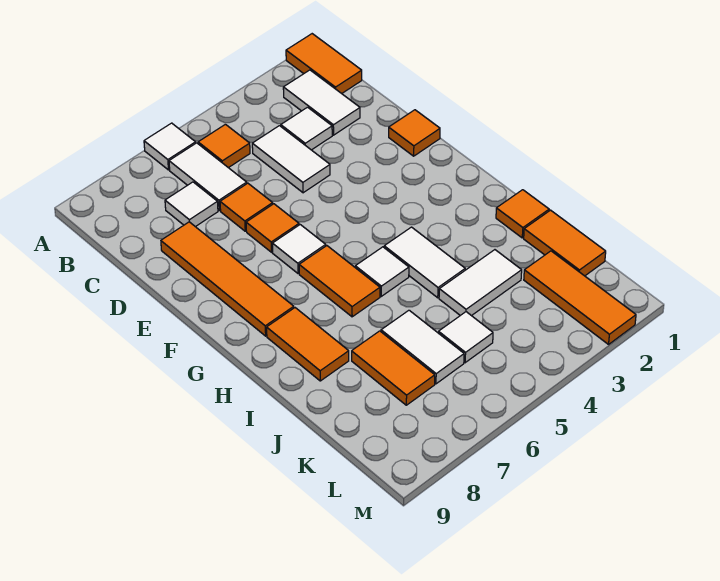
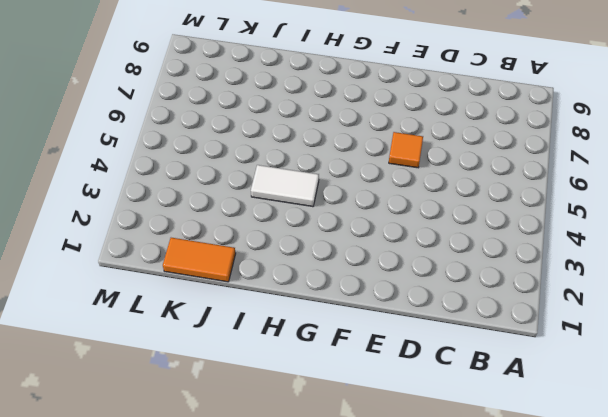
none -> orange tile A1:B1 level 1
none -> white tile A6 level 1
none -> white tile B2:C2 level 1

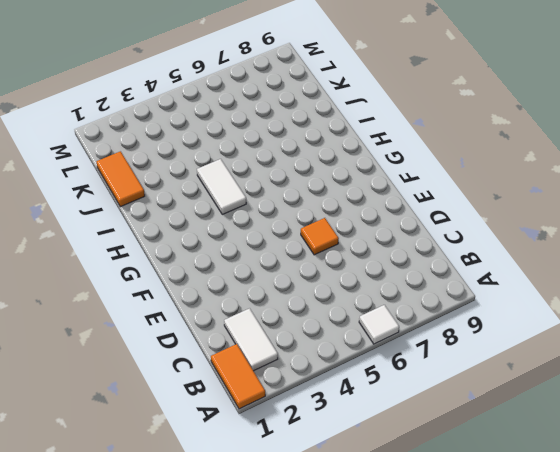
none -> orange tile B5 level 1
none -> white tile B6:C6 level 1
none -> white tile C3 level 1

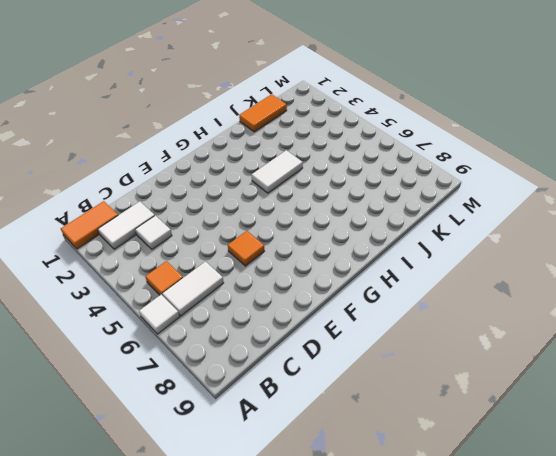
none -> white tile C4:D4 level 1
none -> white tile C7 level 1
none -> orange tile D6 level 1

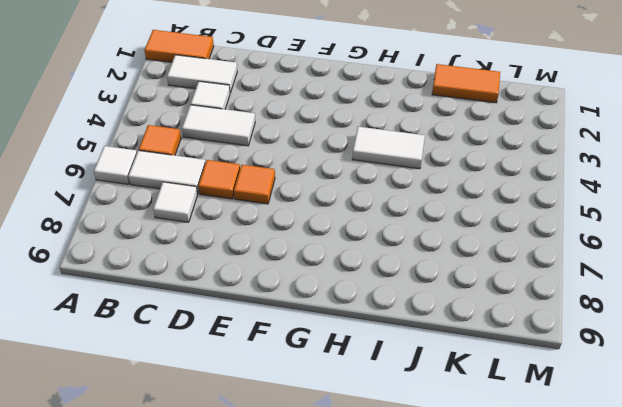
none -> orange tile D8:G8 level 1
none -> orange tile E1 level 1
none -> white tile F6 level 1

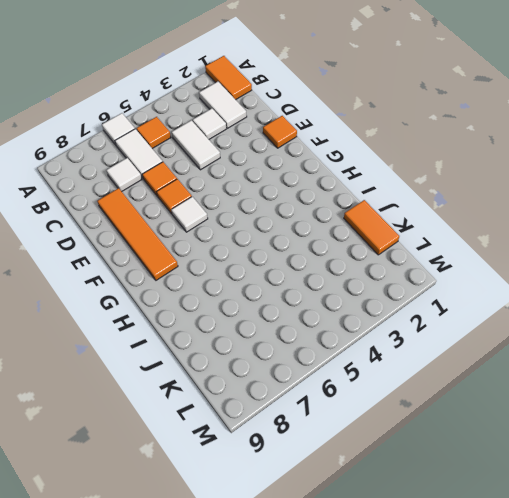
none -> orange tile G6:H6 level 1
none -> white tile H4:I4 level 1
none -> white tile H5 level 1

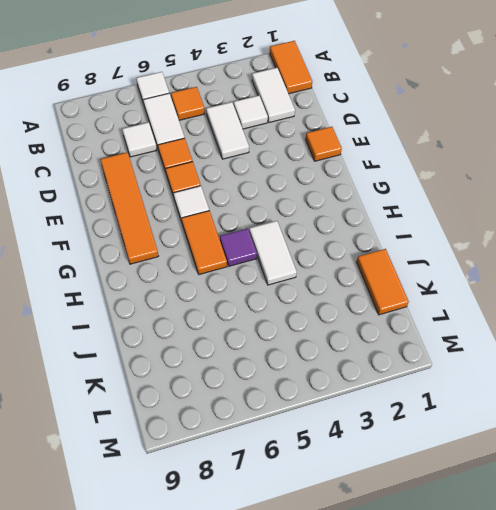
purple tile H5 level 1 -> white tile H5 level 1
none -> orange tile H8:I8 level 1
none -> orange tile I1 level 1
none -> white tile J3:J4 level 1

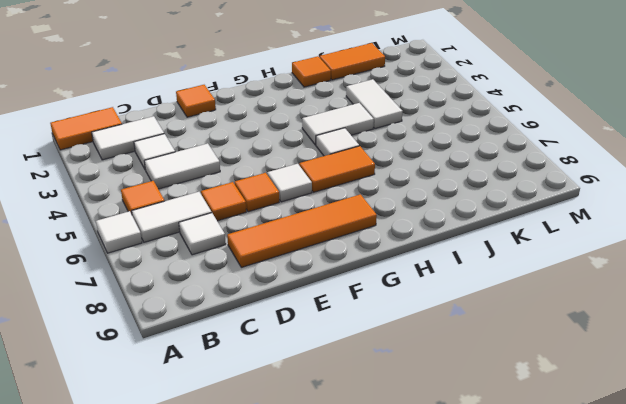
none -> orange tile H8:I8 level 1
none -> white tile J6:K6 level 1
none -> orange tile J7:K7 level 1

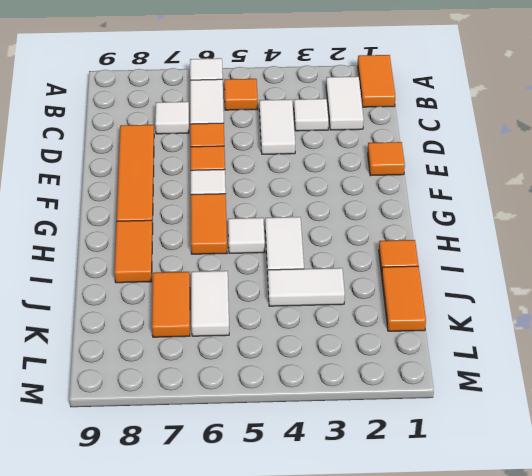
none -> orange tile K2:M2 level 1
none -> white tile K5 level 1

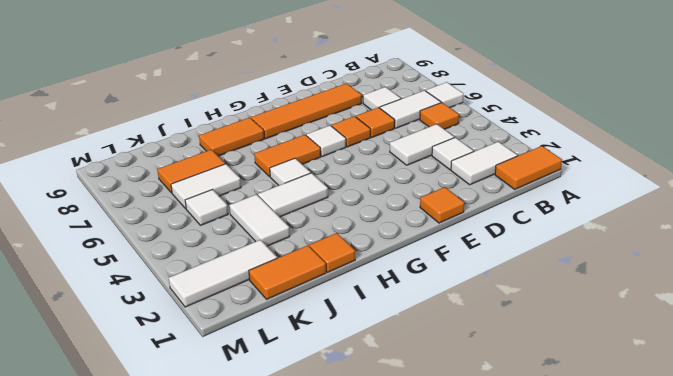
white tile K2:M2 level 1 -> orange tile K2:M2 level 1

